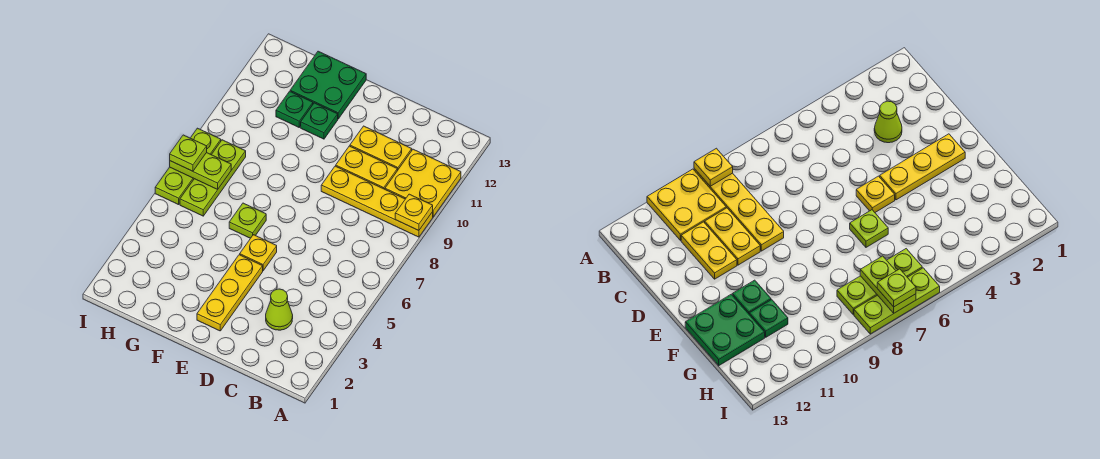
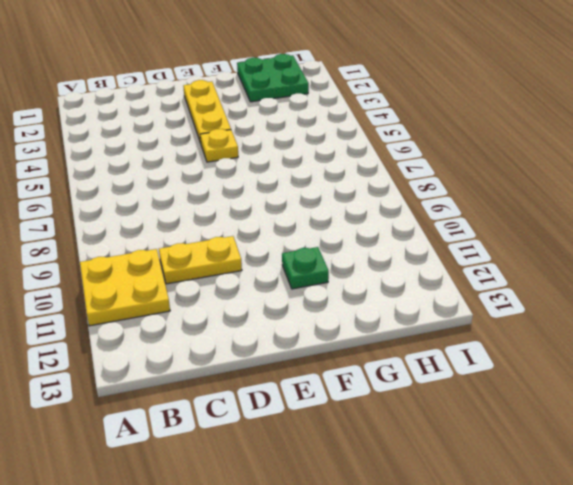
green plate G1:H2 level 1 -> green plate F12:G13 level 1
none -> yellow plate A9:D9 level 1
none -> lime cone C3 level 1
none -> yellow plate C11:D11 level 1

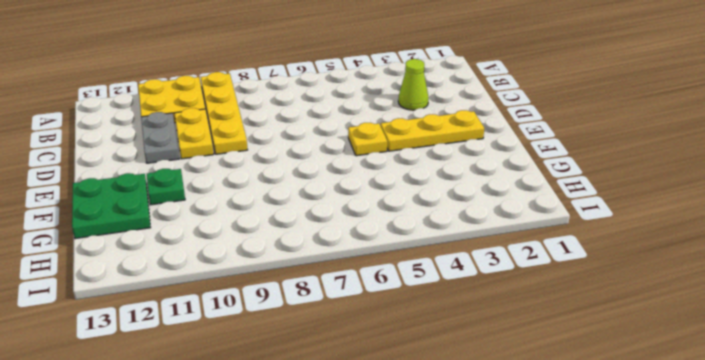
grey plate C11:D11 level 1 -> yellow plate C11:D11 level 1
none -> lime plate F6 level 1
none -> green plate G11 level 1
none -> lime plate H6:H8 level 1

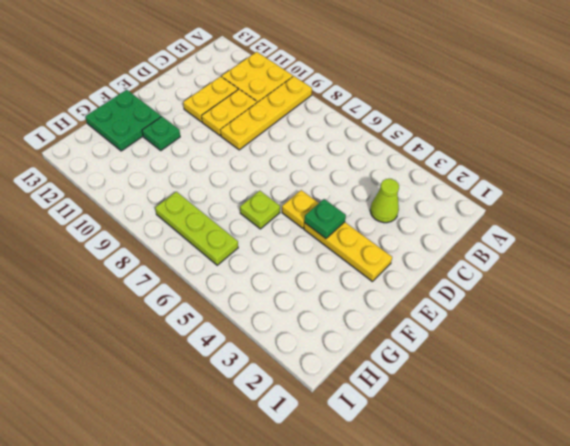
green plate E4 level 2 -> green plate G11 level 1
none -> lime plate I6:I8 level 1
none -> yellow plate A9 level 2
none -> lime plate H7:I7 level 2

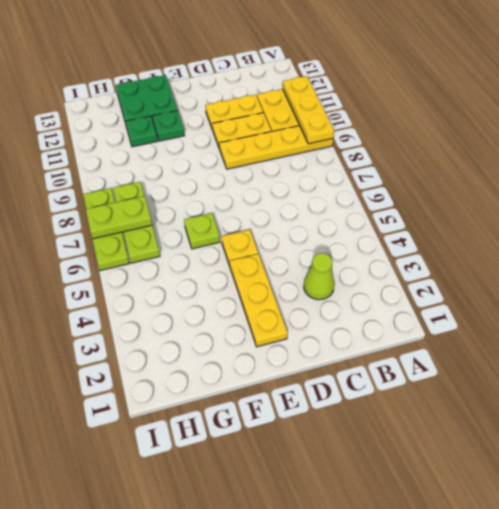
yellow plate A9:A11 level 2 -> yellow plate A9 level 2
none -> lime plate I7 level 3

